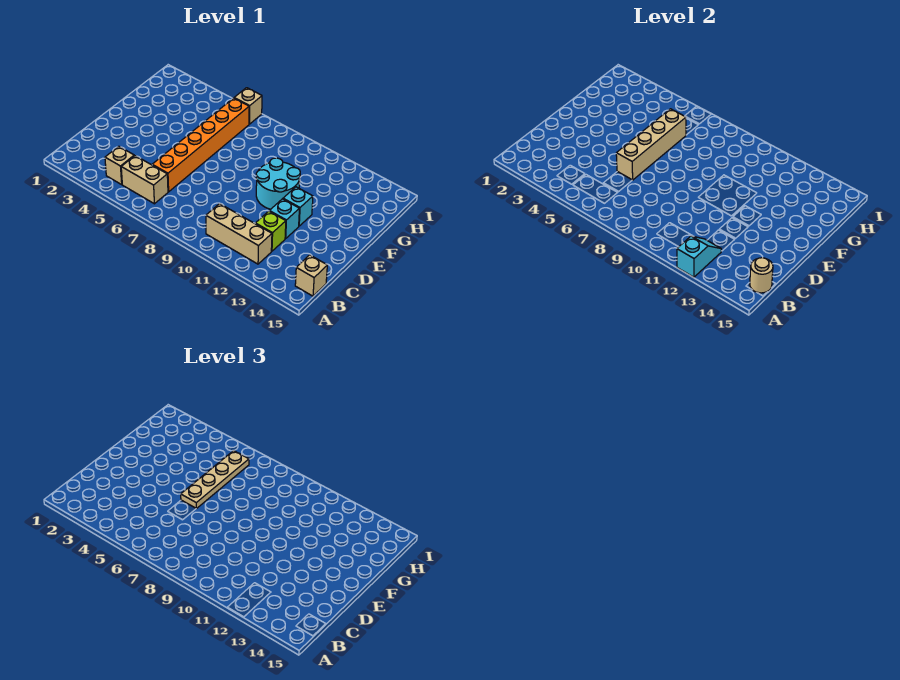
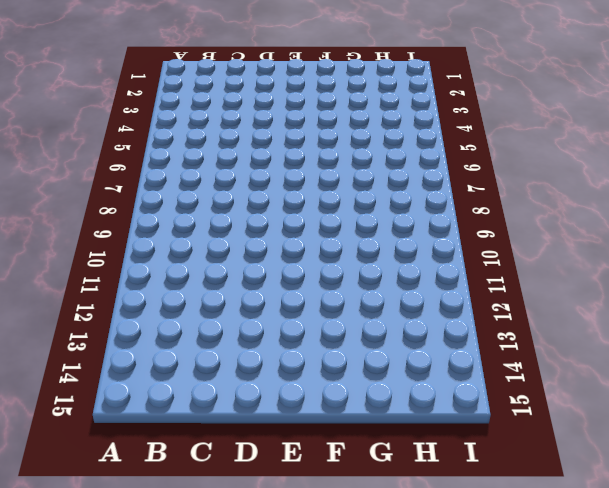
none -> tan brick B4 level 1
none -> tan brick B5:B6 level 1
none -> tan brick B10:B12 level 1

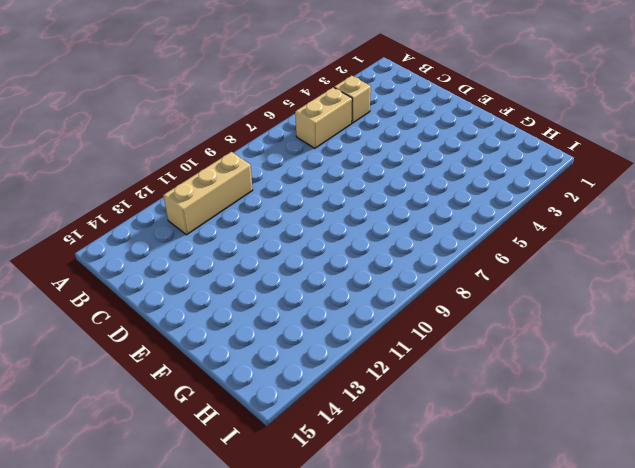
none -> tan brick B15 level 1
none -> orange brick C6:H6 level 1
none -> lime brick C12 level 1

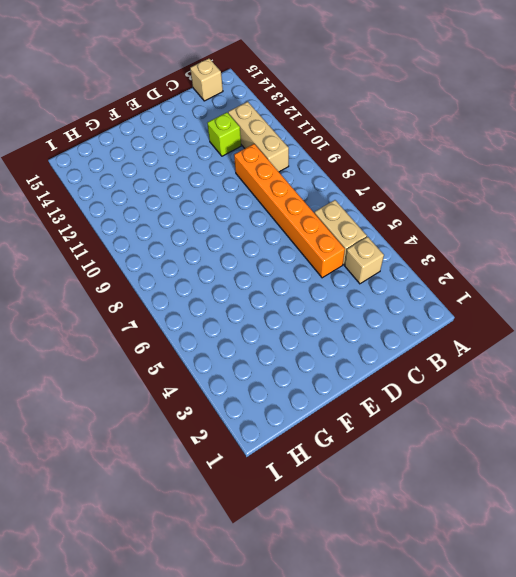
orange brick C5:C10 level 1 -> orange brick C6:H6 level 1
none -> cyan brick D12 level 1
none -> cyan round brick E10:F11 level 1
none -> cyan brick E12 level 1

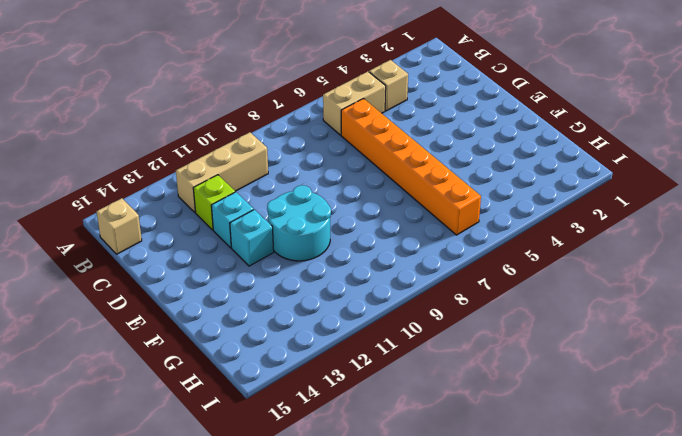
none -> tan brick I6 level 1
none -> cyan slope A12:B12 level 2 top A
none -> tan round brick B15 level 2

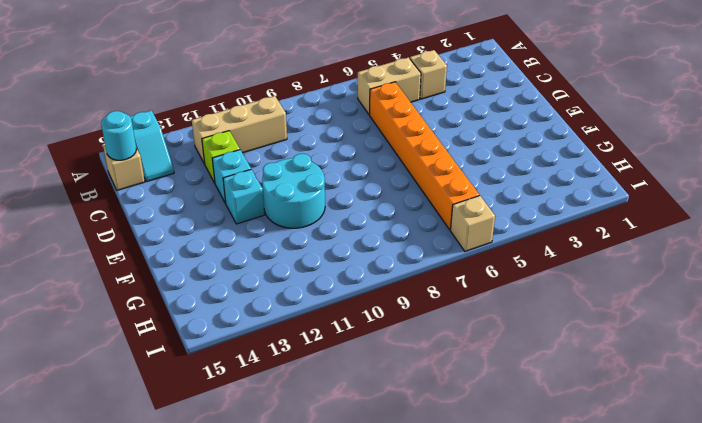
cyan slope A14:B14 level 1 top A -> cyan slope A12:B12 level 2 top A
cyan round brick B15 level 2 -> tan round brick B15 level 2
none -> tan brick D6:G6 level 2
none -> tan plate E6:H6 level 3

